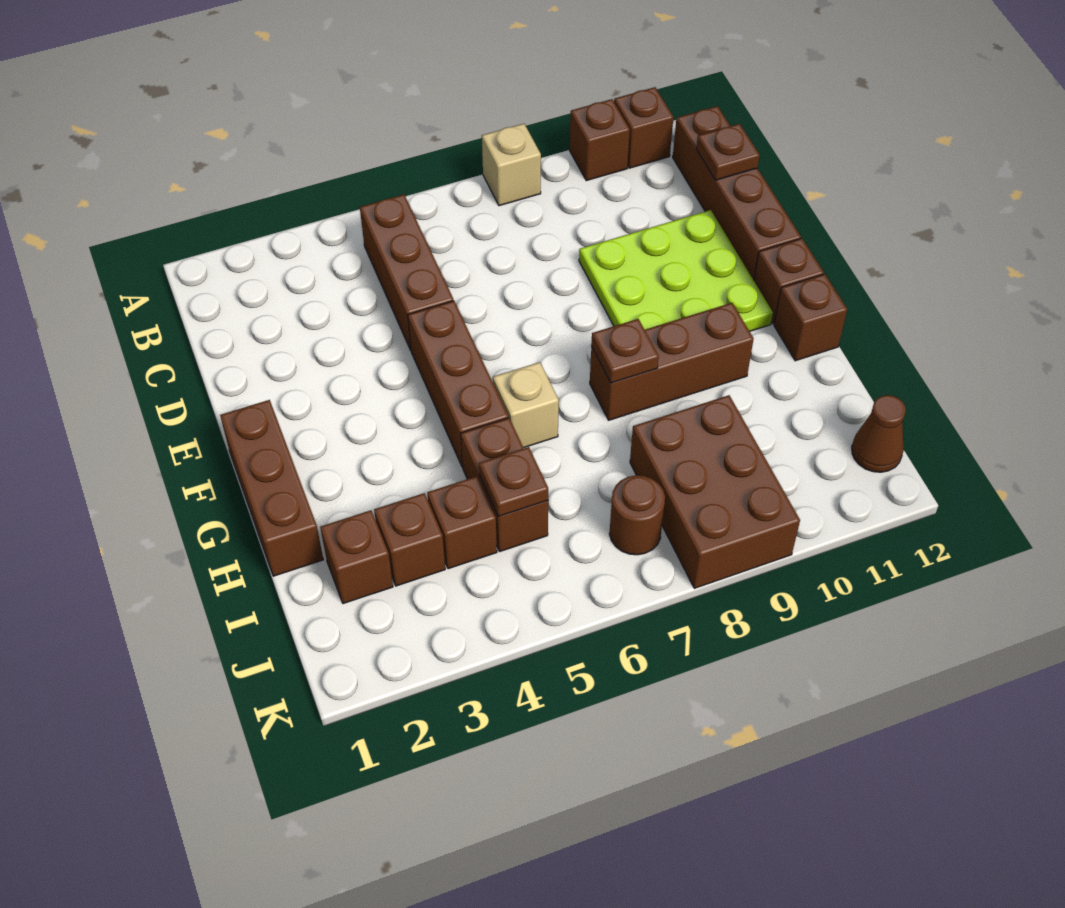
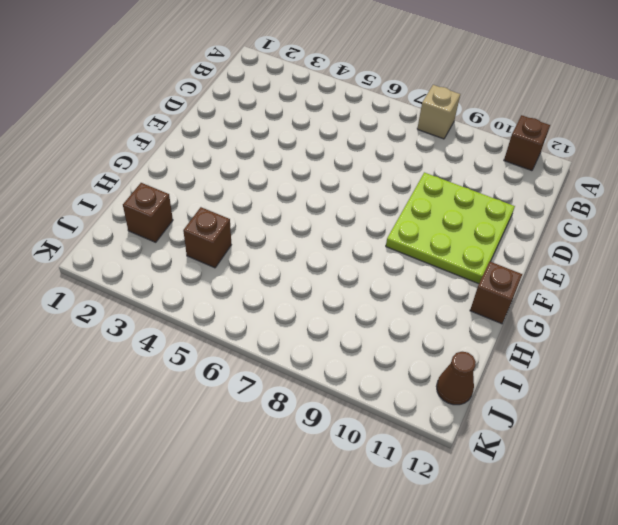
none -> brown brick A10 level 1
none -> brown brick B5:D5 level 1
none -> brown brick B12:E12 level 1

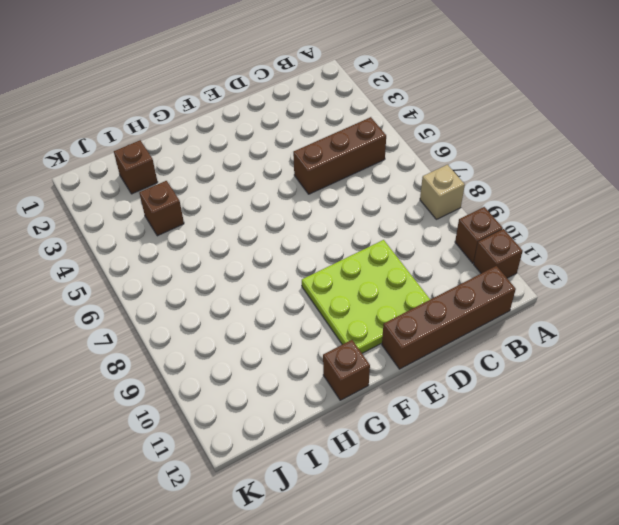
none -> brown brick E5:G5 level 1
none -> brown brick F1:H1 level 1
none -> brown brick F12 level 1

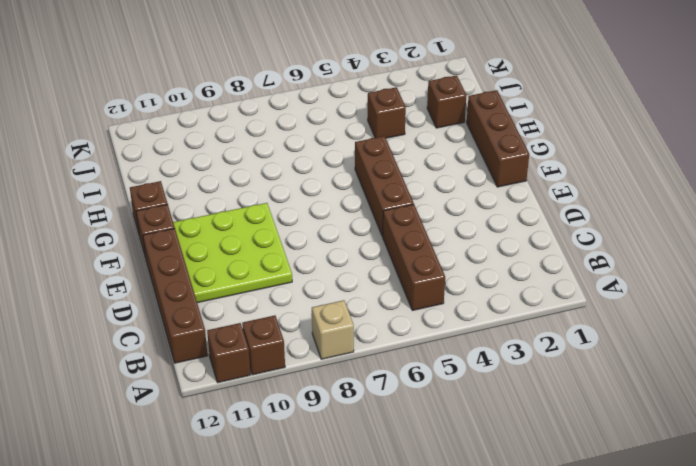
none -> tan brick G6 level 1
none -> brown brick G8:G10 level 1
none -> brown brick H5:I5 level 1

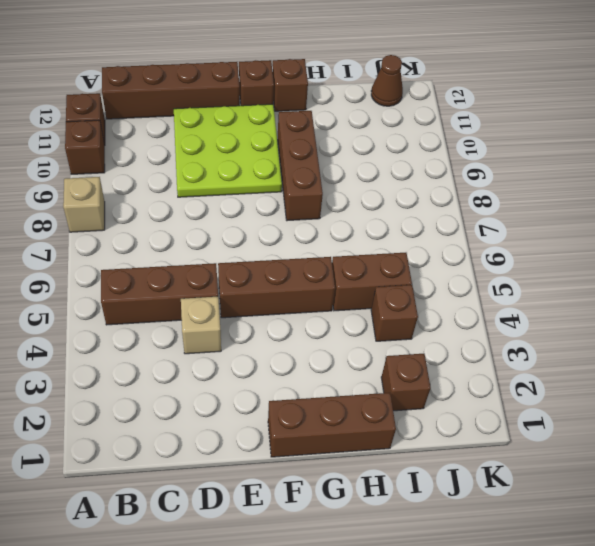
tan brick D4 level 1 -> tan brick G6 level 1
none -> brown brick I3 level 1
none -> brown brick I8:K9 level 1
none -> brown round brick J7 level 1

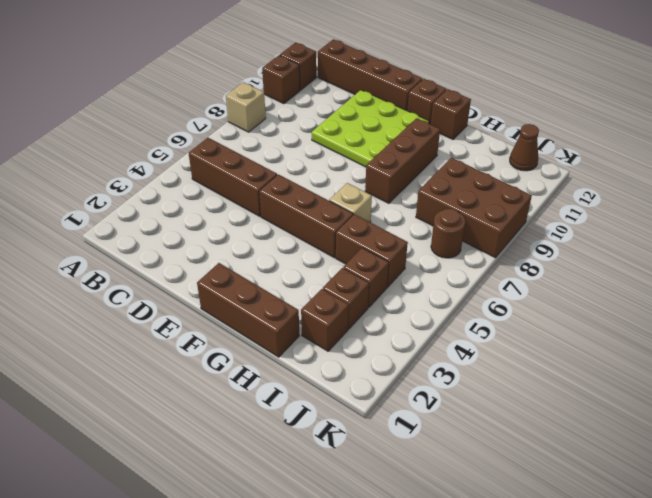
none -> brown plate C12 level 2
none -> brown plate G8 level 2
none -> brown plate I5 level 2

